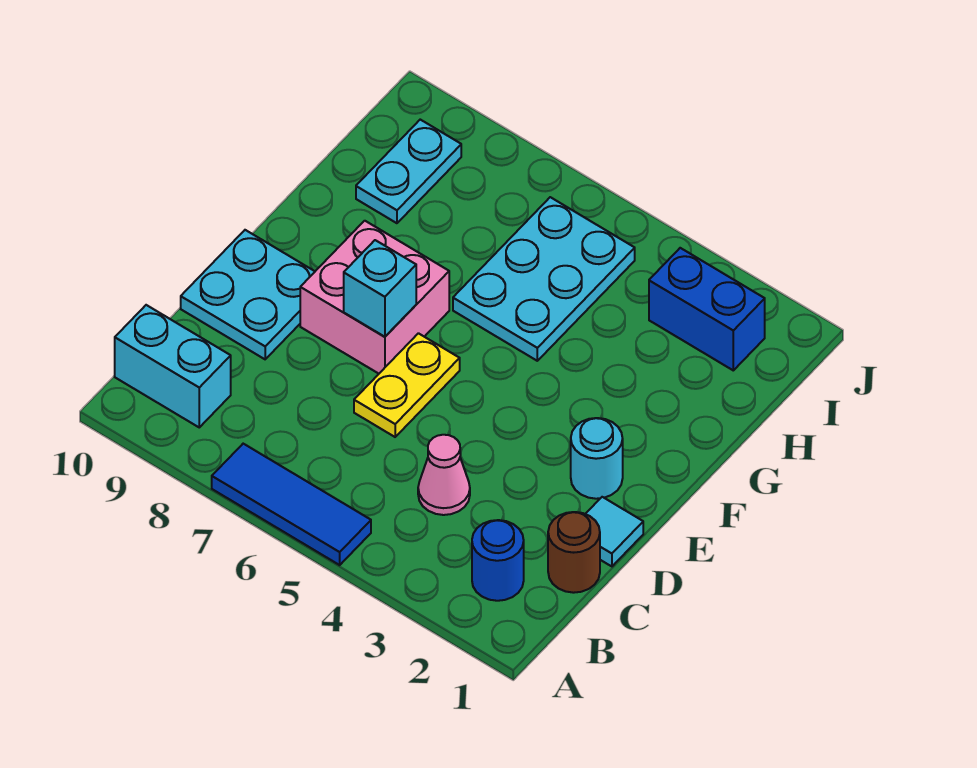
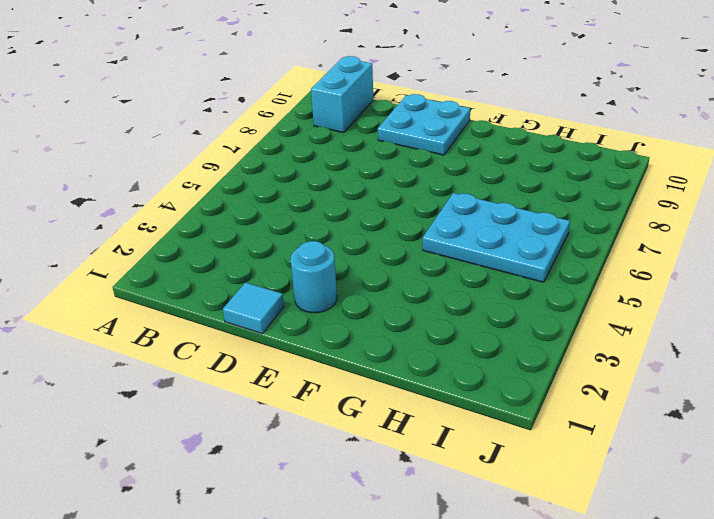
none -> blue tile A5:A7 level 1
none -> blue round brick B2 level 1
none -> brown round brick C1 level 1

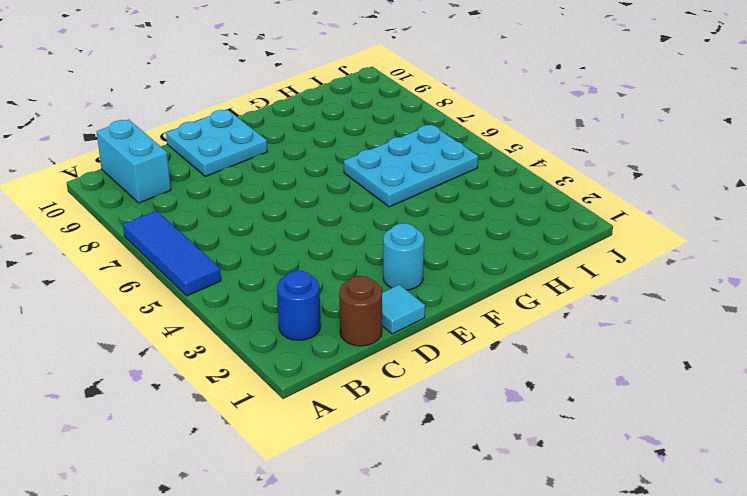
none -> pink cone C4 level 1
none -> yellow plate D6:E6 level 1
none -> pink brick E7:F8 level 1

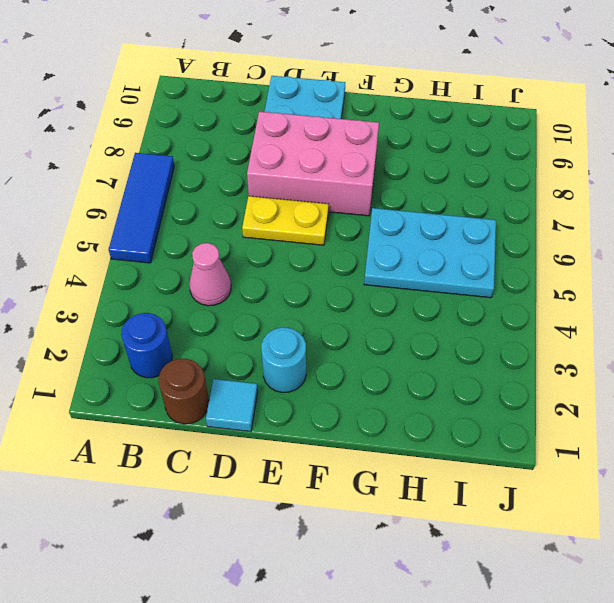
pink brick D7:F8 level 1 -> pink brick E7:F8 level 1
none -> cyan brick B9:B10 level 1
none -> cyan plate H9:I9 level 1
none -> blue brick I2:I3 level 1

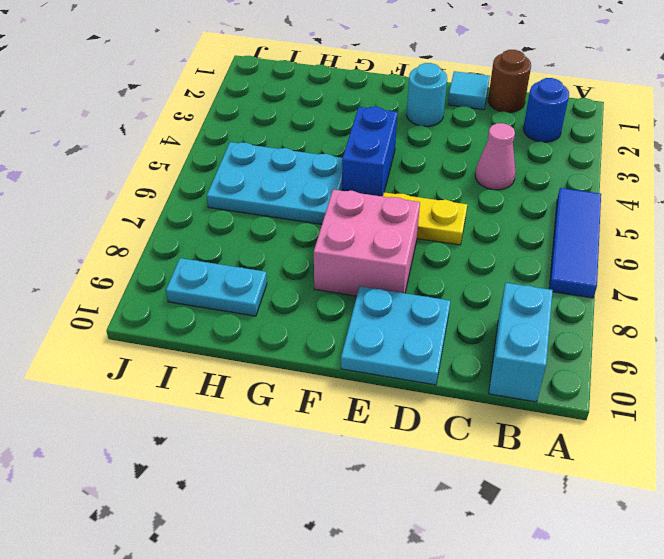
blue brick F4:F5 level 1 -> blue brick I2:I3 level 1
none -> cyan brick E7 level 2

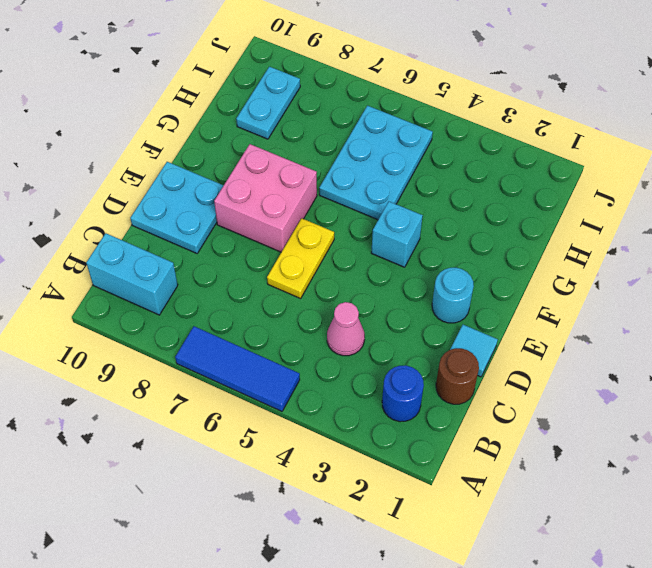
cyan brick F4 level 1 -> cyan brick E7 level 2
none -> blue brick I2:I3 level 1

